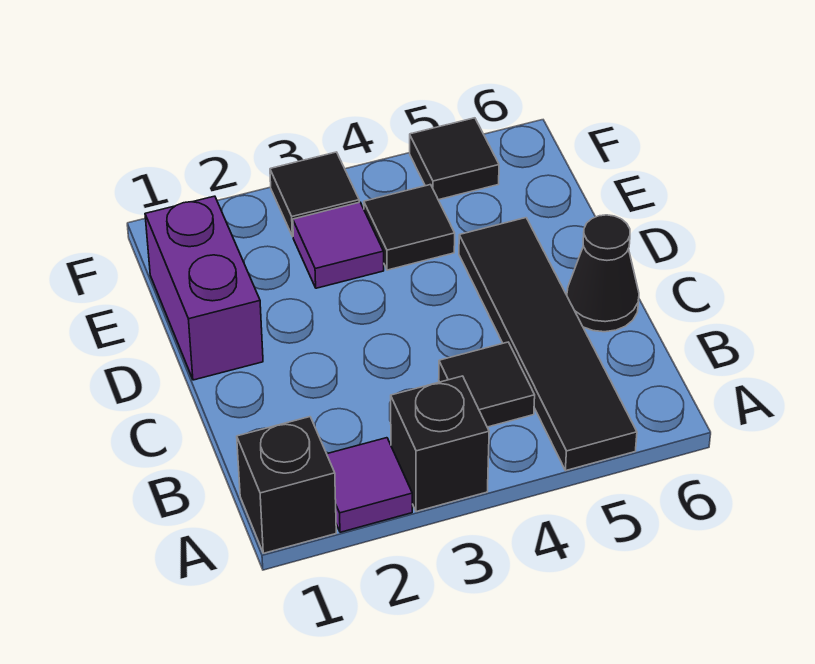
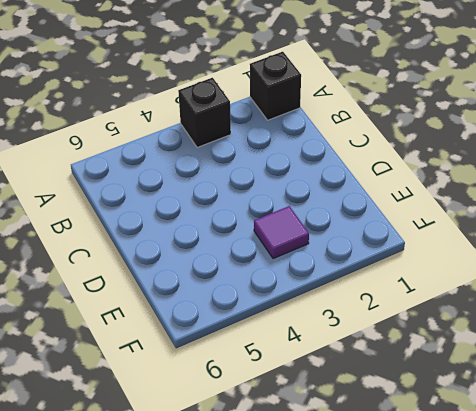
none -> purple tile A2 level 1
none -> black tile A5:D5 level 1

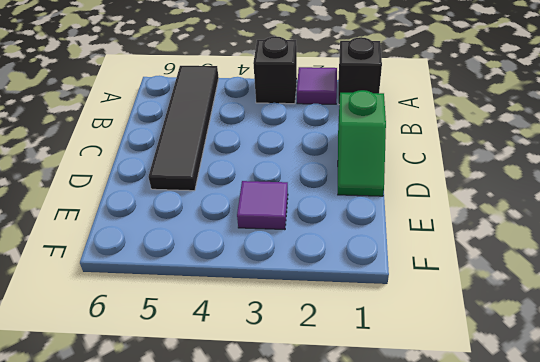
green slope C1:D1 level 1 top C -> purple brick D1:E1 level 1
none -> black tile B4 level 1
none -> black cone C6 level 1

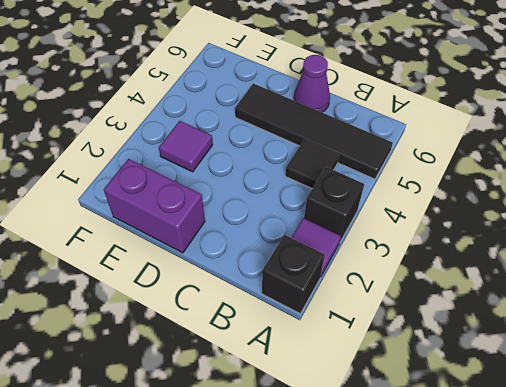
purple cone C6 level 1 -> black cone C6 level 1
none -> black tile E4 level 1
none -> black tile F3 level 1

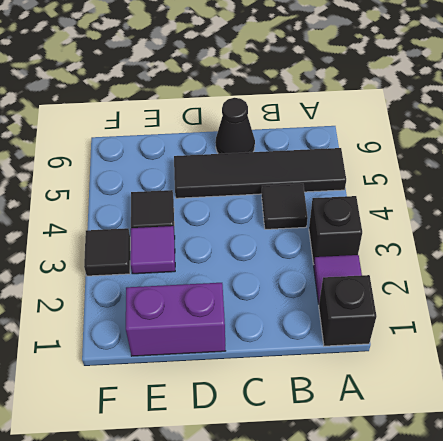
none -> black tile F5 level 1

